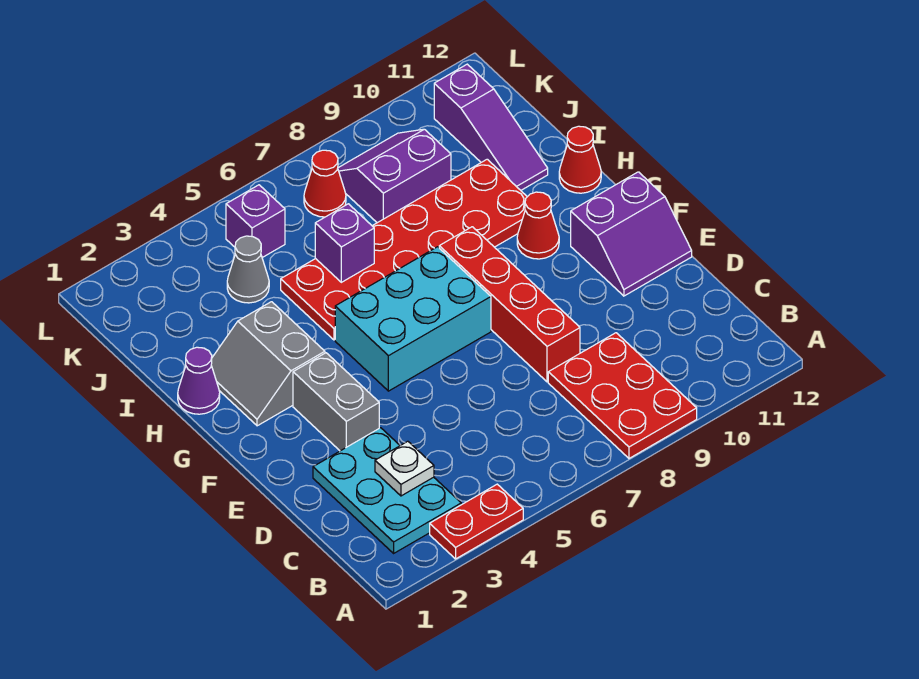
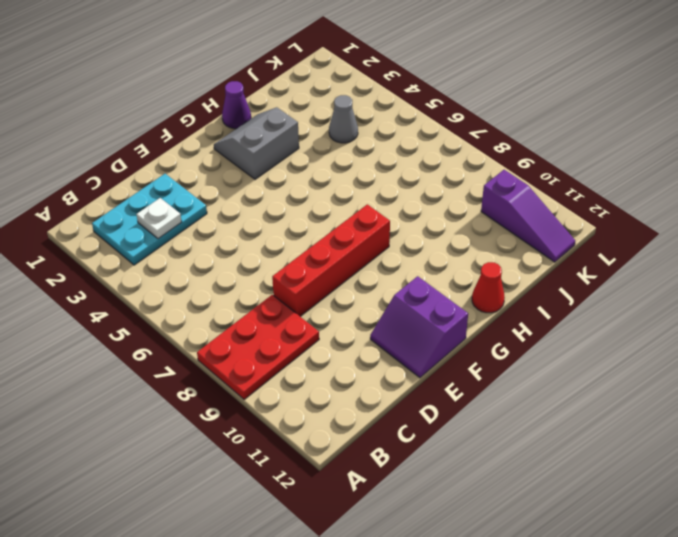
purple slope K10:K12 level 1 top 10 -> purple slope I11:K11 level 1 top K
none -> red plate A3:A4 level 1
none -> grey brick E3:F3 level 1
none -> cyan brick F5:G7 level 1

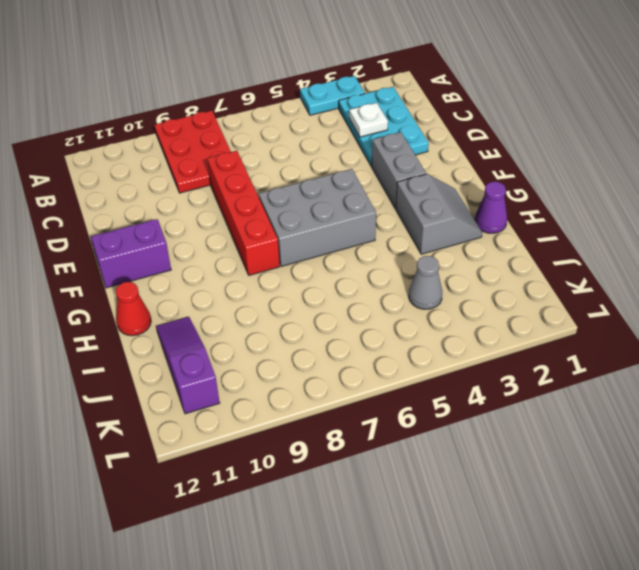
cyan plate A3:A4 level 1 -> red plate A3:A4 level 1
grey brick F5:G7 level 1 -> cyan brick F5:G7 level 1
none -> red cone G10 level 1
none -> red plate H5:I10 level 1
none -> purple slope J8:K9 level 1 top J

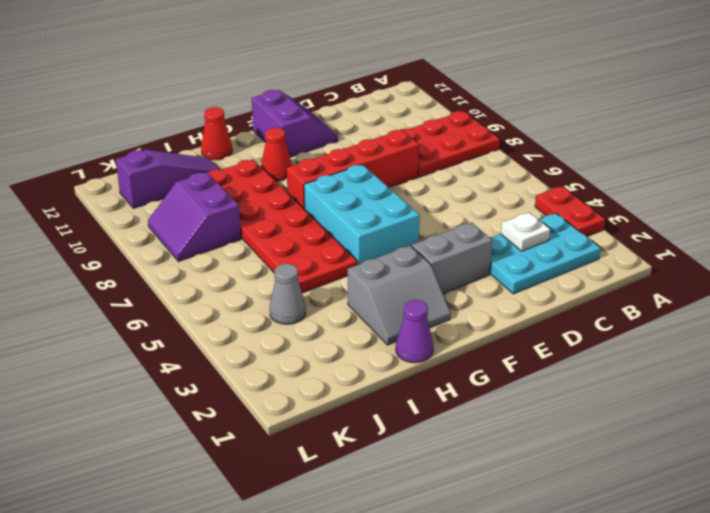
none -> purple brick K5 level 1
none -> red cone K7 level 1
none -> purple brick I6 level 2

